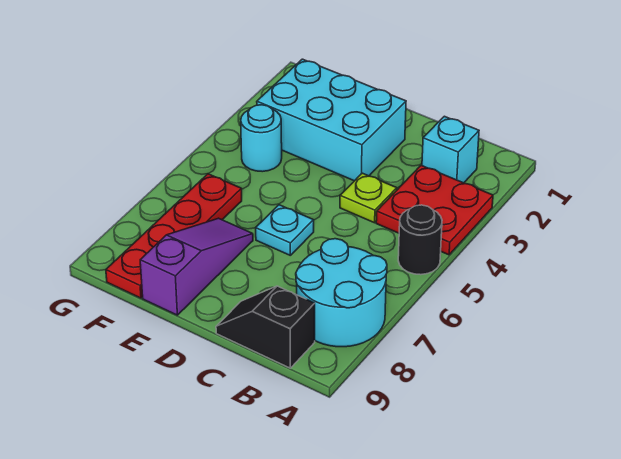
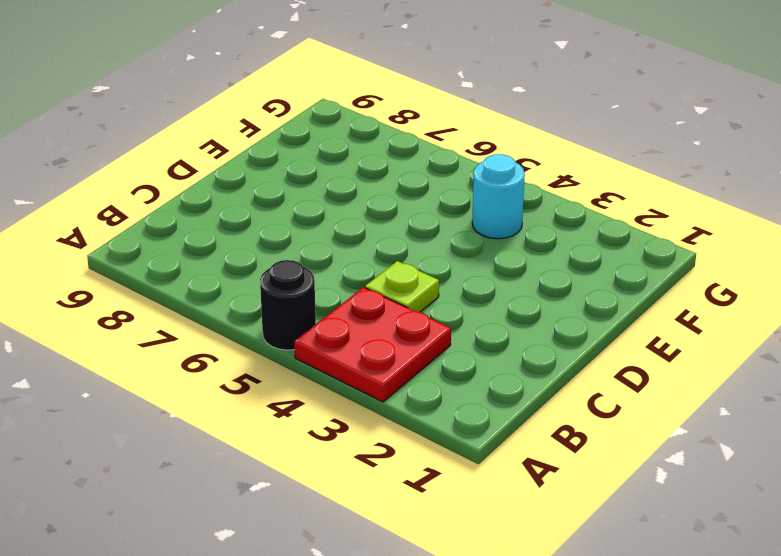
none -> cyan round brick A7:B8 level 1
none -> cyan brick B2 level 1

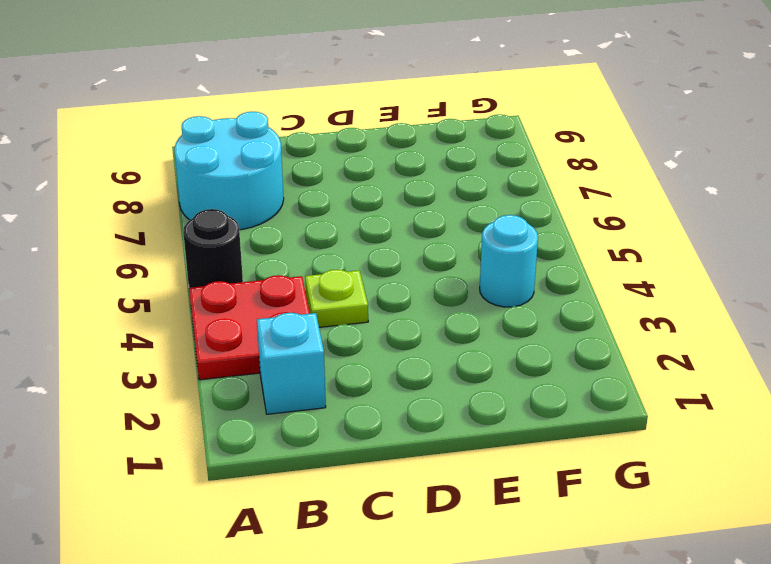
none -> black slope B9:C9 level 1 top B
none -> cyan brick D2:F3 level 1

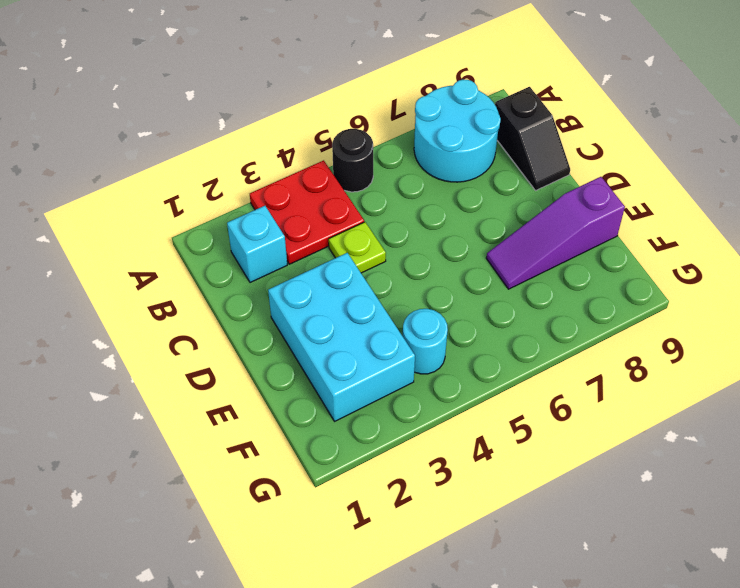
none -> cyan plate D6 level 1
none -> red plate F6:F9 level 1

